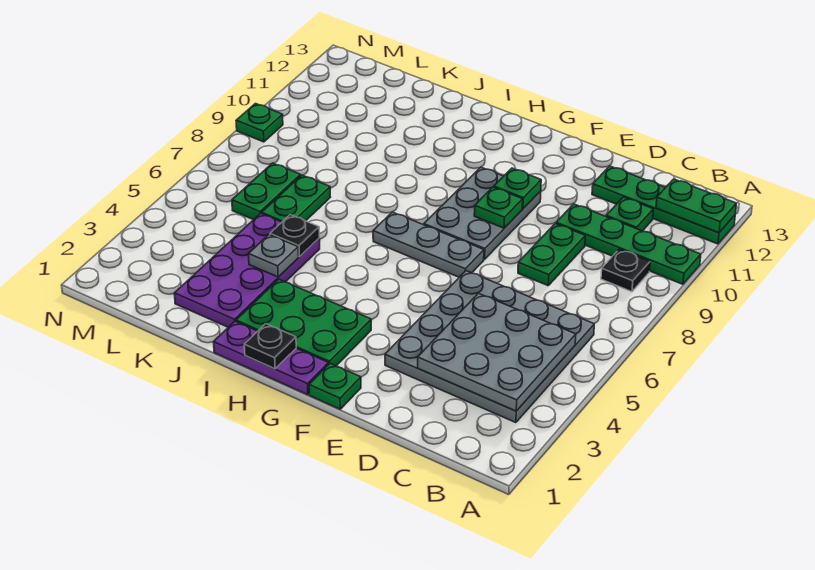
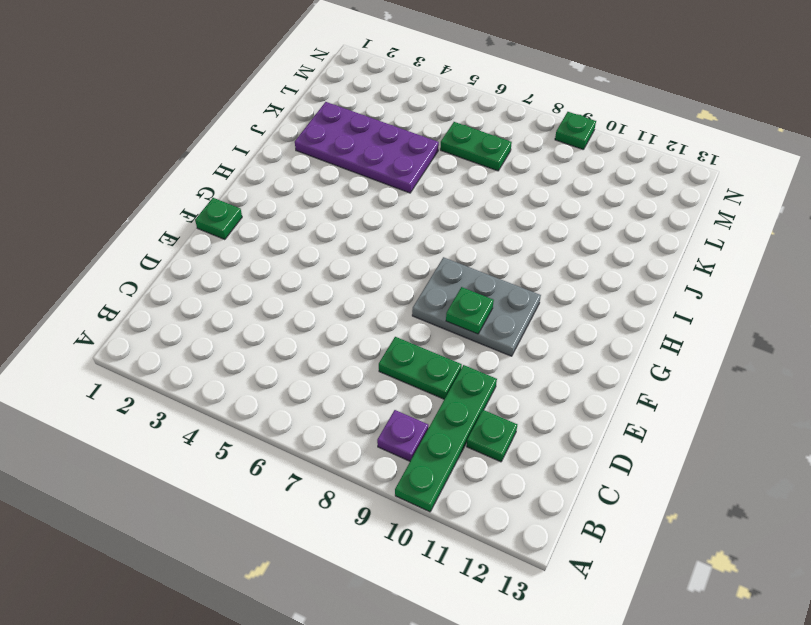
purple plate B9 level 1 -> black plate B9 level 1
none -> green plate A12:D12 level 1
none -> grey plate B3:E6 level 1
none -> grey plate F7:H7 level 1

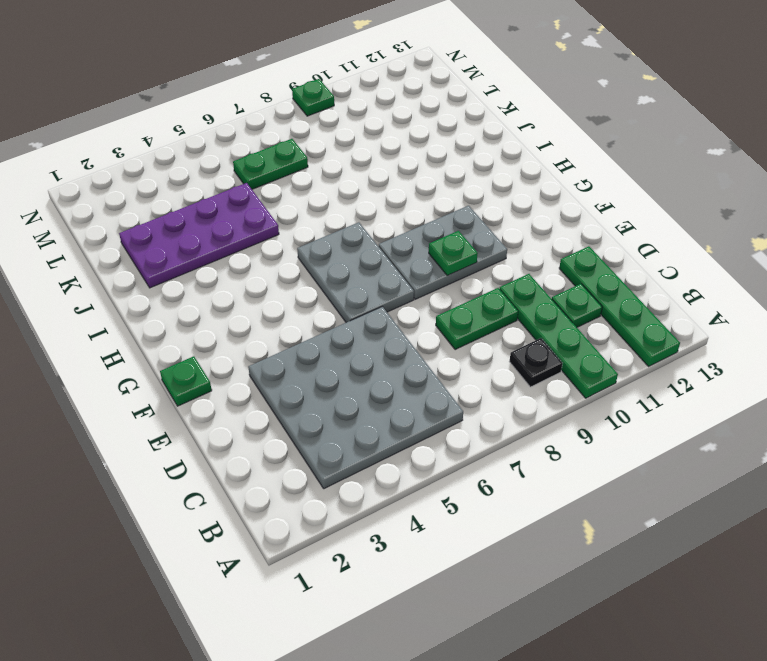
grey plate F6:H7 level 1 -> grey plate F7:H7 level 1
none -> purple plate G1:I1 level 1
none -> green plate G2:I3 level 1
none -> green plate K6:K7 level 1

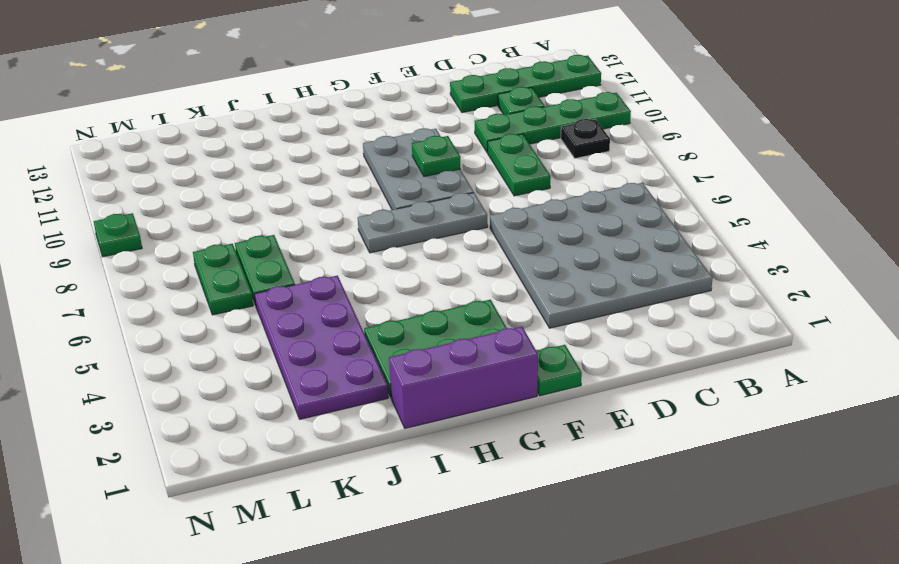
purple brick G1:I1 level 1 -> purple plate G1:I1 level 1
none -> green plate A12:B12 level 2
none -> grey plate B3:D5 level 2
none -> green plate F10 level 2

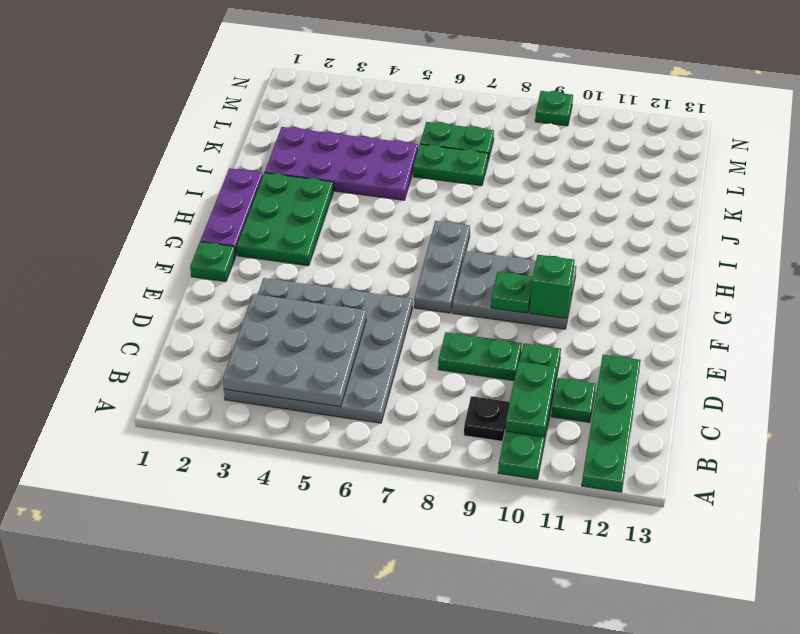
green plate B10:C10 level 2 -> green plate A12:B12 level 2
green brick F10 level 2 -> green plate F10 level 2
none -> black plate H1 level 2
none -> grey plate J4 level 2
none -> black plate J5 level 2

